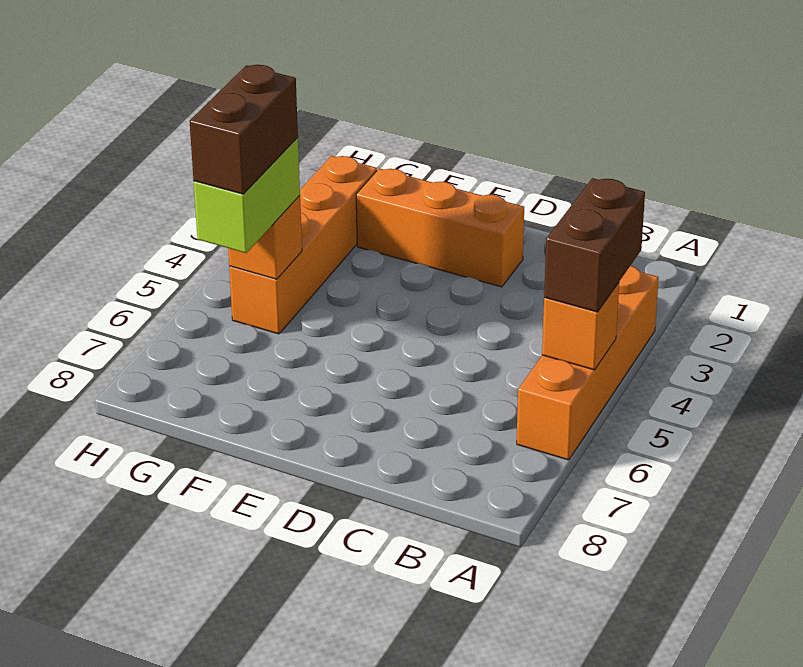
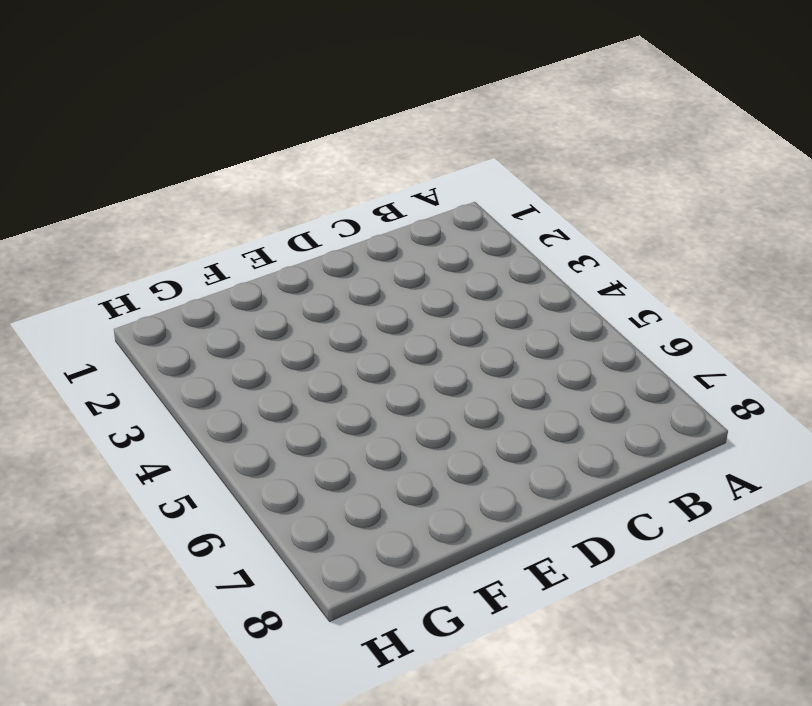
none -> orange brick A3:A6 level 1
none -> orange brick D2:F2 level 1

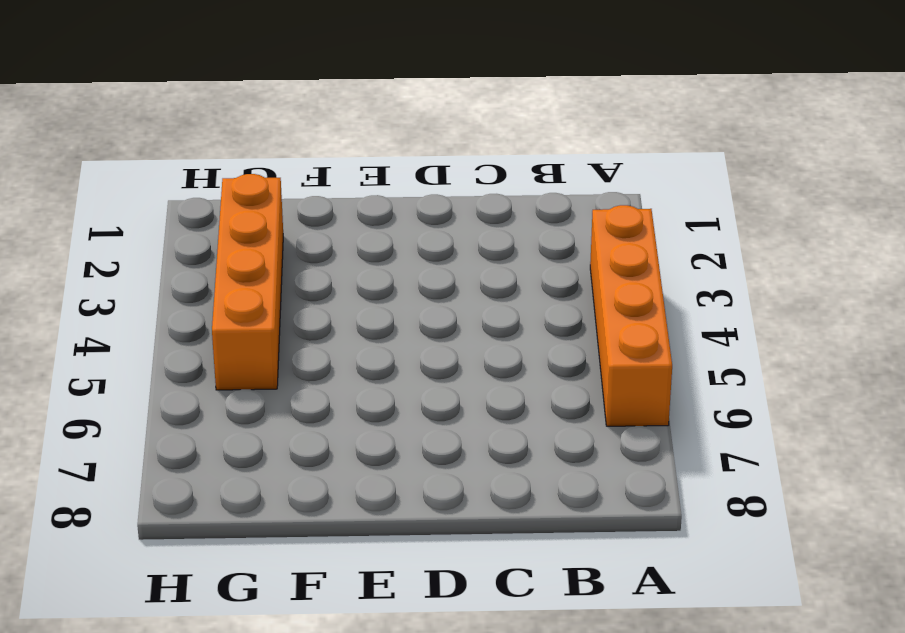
none -> orange brick D2:F2 level 1
none -> orange brick A5 level 2

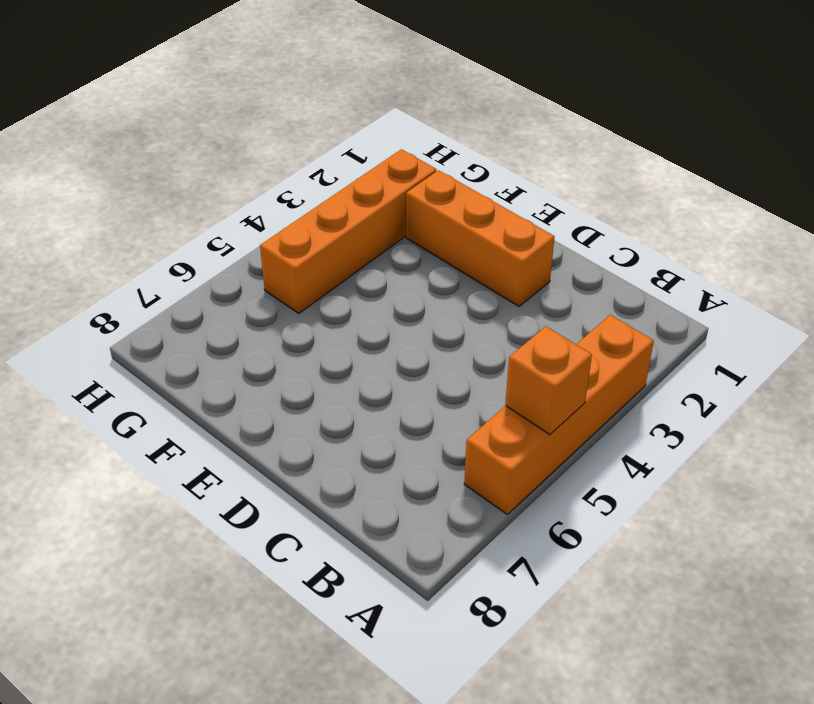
none -> orange brick G5 level 2
none -> brown brick A4:A5 level 3

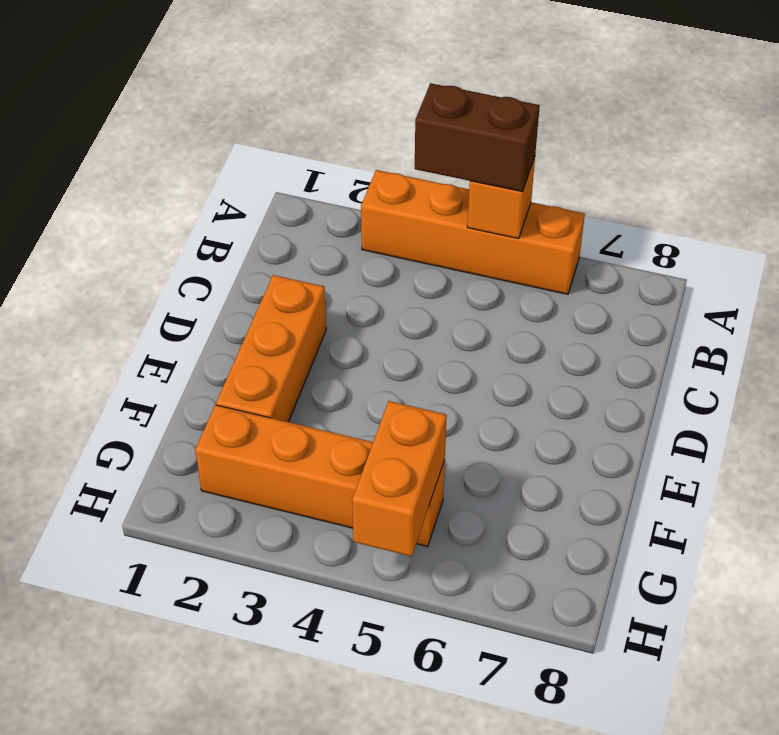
orange brick G5:H5 level 2 -> orange brick G5 level 2
none -> lime brick G5:G6 level 3
none -> brown brick G5:G6 level 4

